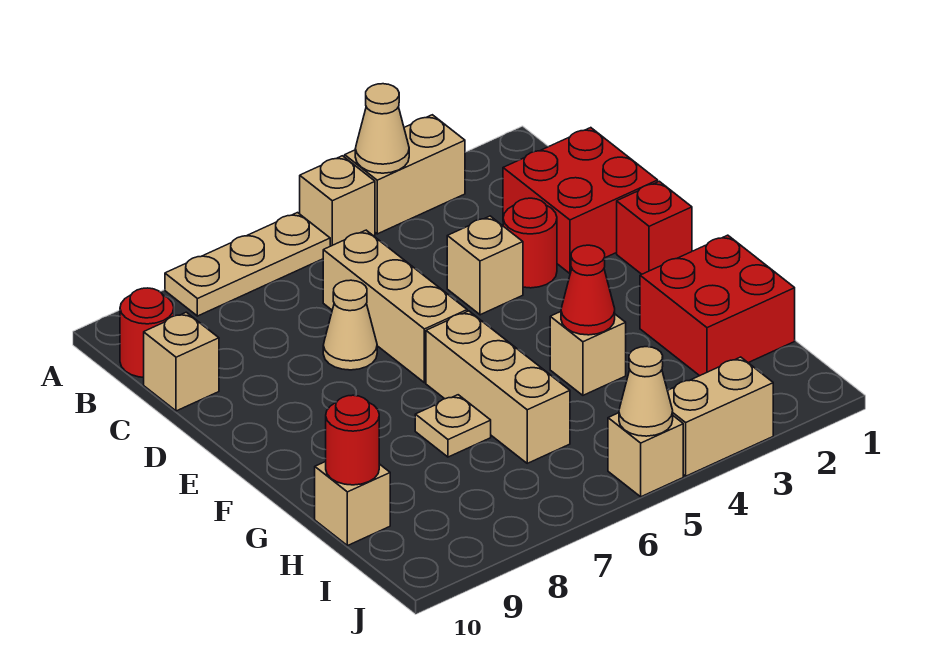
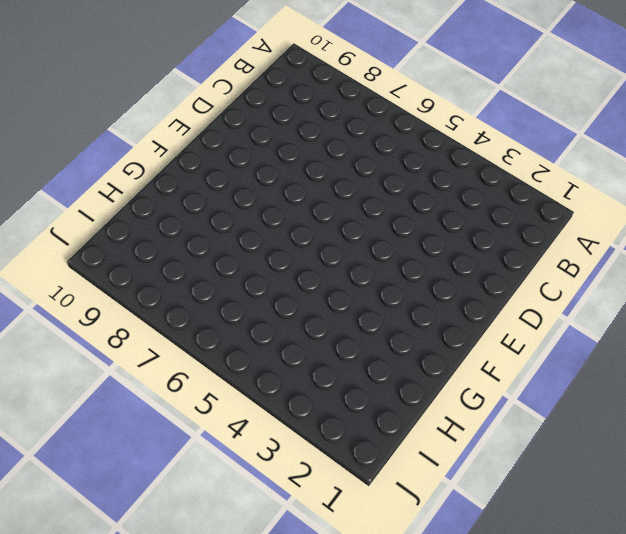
none -> tan brick A3:A4 level 1
none -> tan brick A5 level 1
none -> tan plate A6:A8 level 1

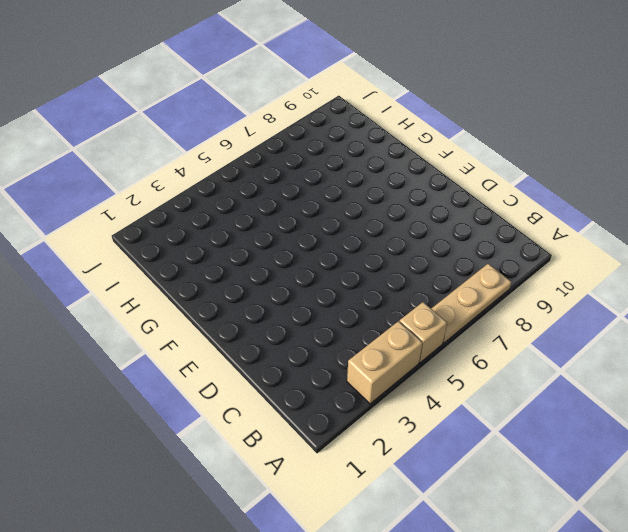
none -> red round brick B10 level 1
none -> red brick C1:D2 level 1
none -> tan brick C6:E6 level 1

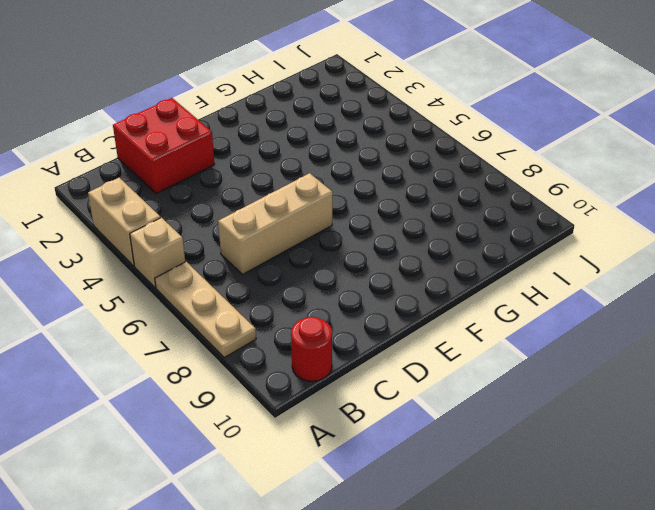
none -> tan brick C10 level 1
none -> red round brick D3 level 1
none -> tan brick D4 level 1

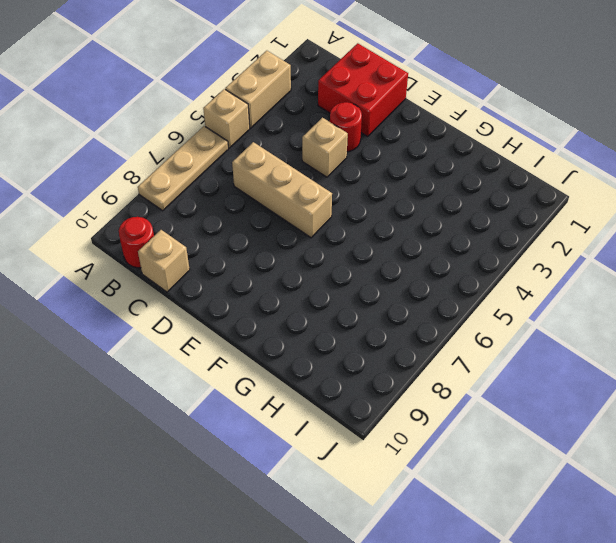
none -> tan cone D7 level 1
none -> red brick E1 level 1
none -> tan brick F6:H6 level 1

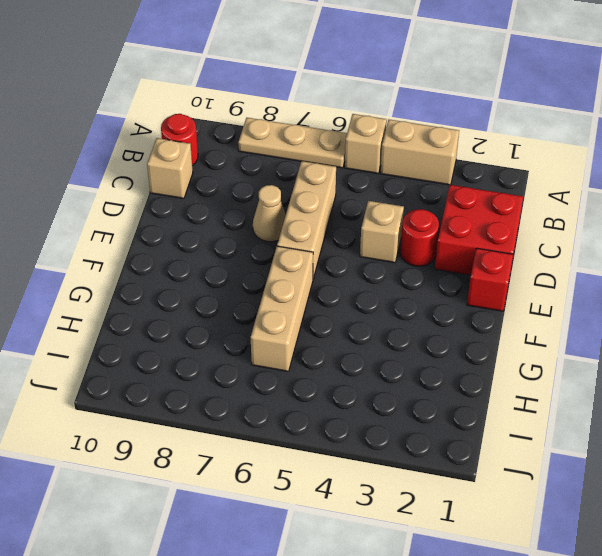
none -> red brick G1:H2 level 1
none -> tan brick G4 level 1
none -> tan plate G7 level 1

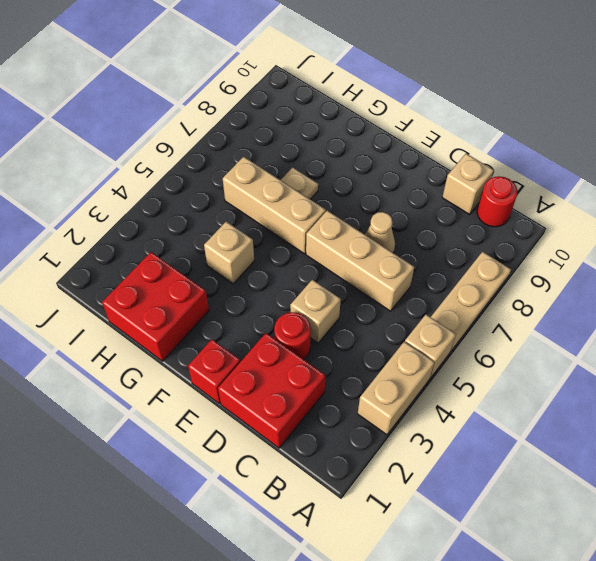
none -> tan brick H10 level 1
none -> tan brick J3:J4 level 1
none -> tan brick J5 level 1

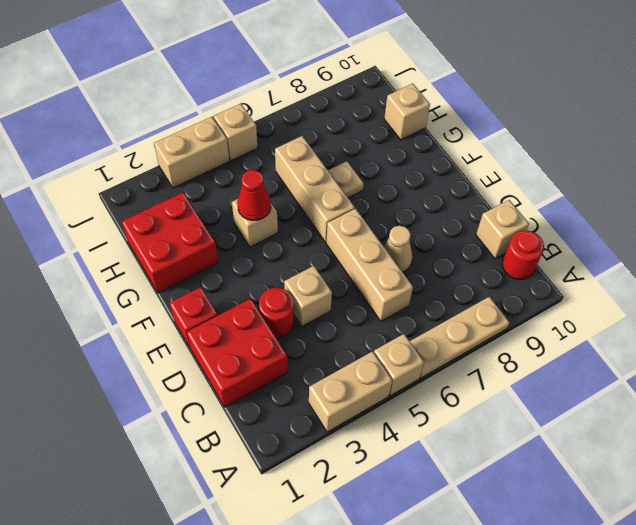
none -> tan cone A4 level 2
none -> red round brick H10 level 2
none -> tan cone J5 level 2

